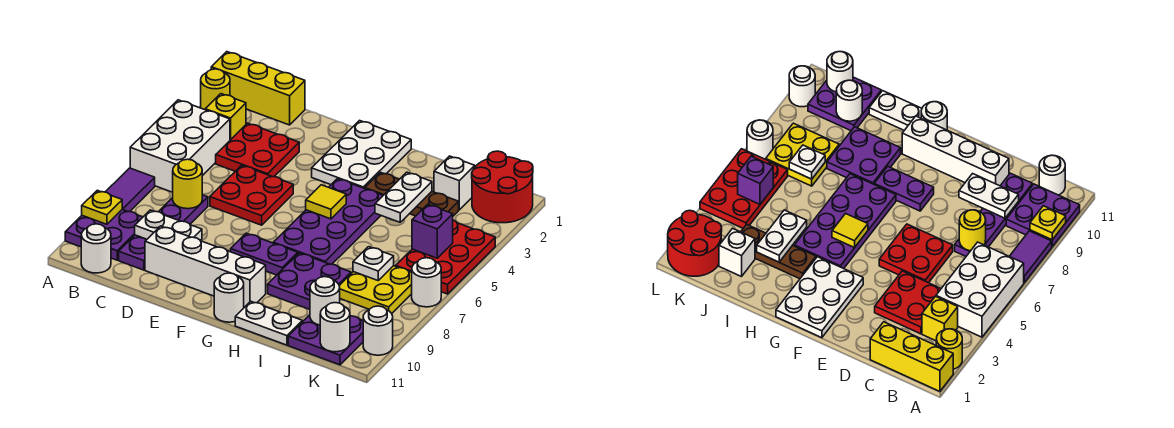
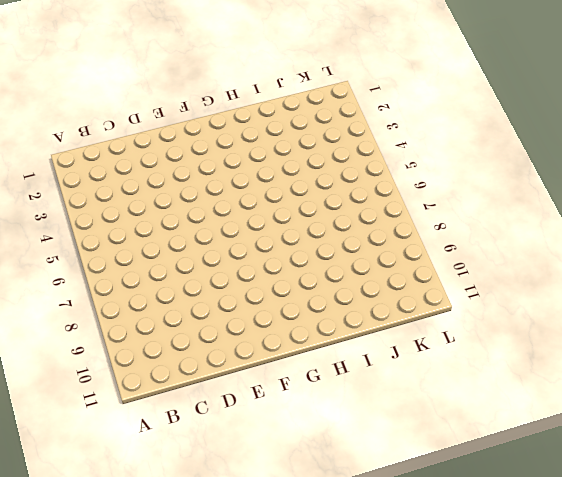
none -> yellow brick A1:C1 level 1
none -> yellow round brick A2 level 1
none -> white brick A4:B6 level 1
none -> purple tile A7:A8 level 1

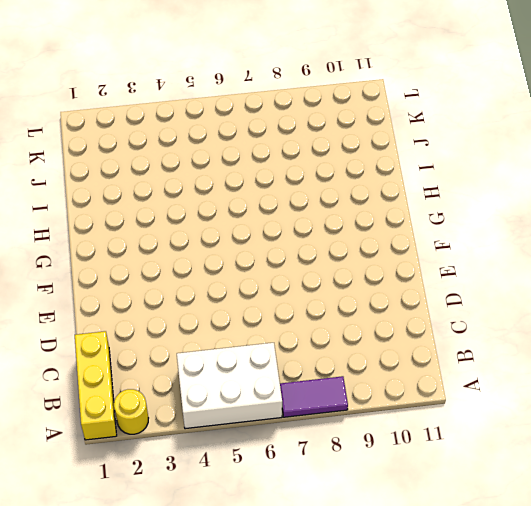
none -> purple plate A9:B10 level 1
none -> yellow brick B3 level 1
none -> white round brick B11 level 1
none -> red plate C3:D4 level 1

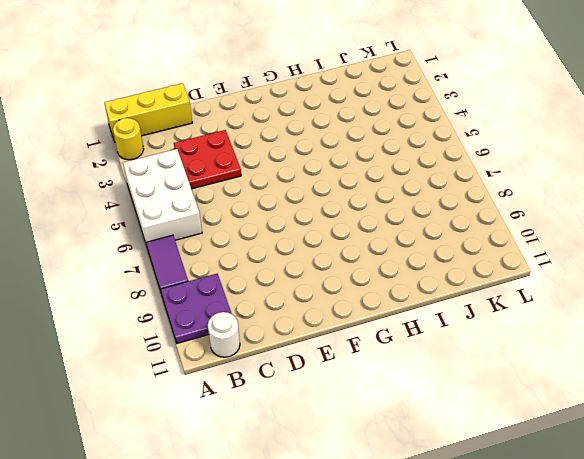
none -> yellow brick B3 level 1
none -> purple plate C7:C10 level 1
none -> red plate D5:E6 level 1
none -> white brick D10:G10 level 1

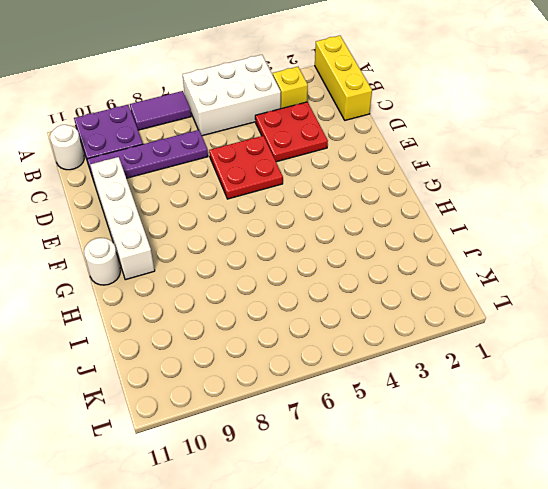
none -> yellow round brick A2 level 1
none -> white plate F1:G3 level 1
none -> purple plate F8:G8 level 1
none -> purple plate G4:H7 level 1

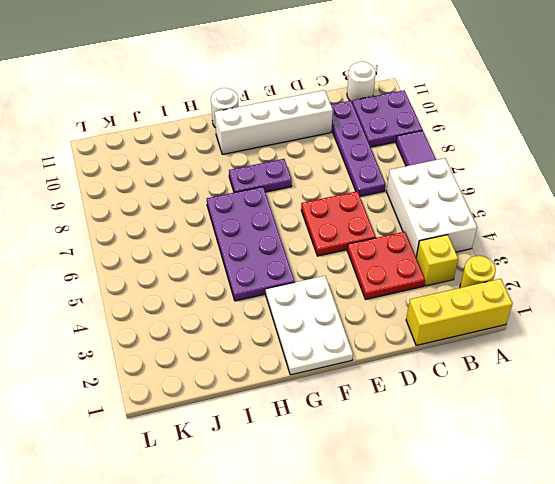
none -> brown plate H3:J3 level 1
none -> purple plate H8:I9 level 1
none -> white plate H11:I11 level 1
none -> white brick J2 level 1

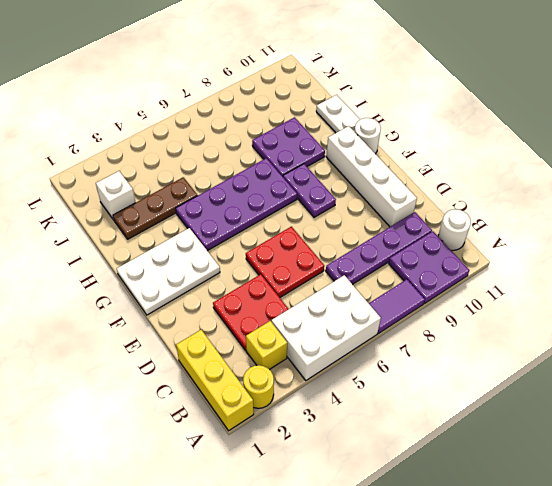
brown plate I2:I4 level 1 -> brown plate H3:J3 level 1
none -> yellow plate J7:K8 level 1
none -> purple plate J10:K11 level 1
none -> red round brick K1:L2 level 1
none -> red plate K4:L6 level 1

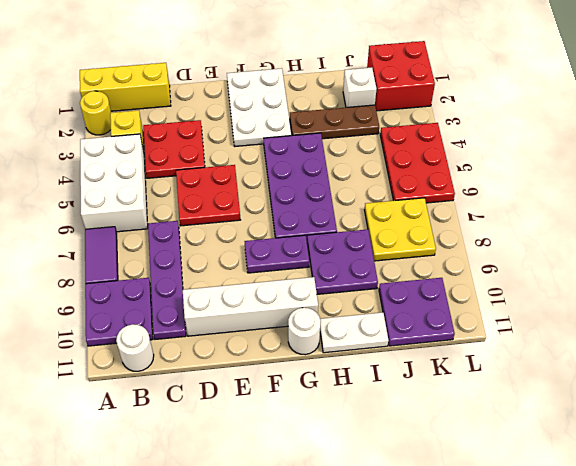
red brick K1:L2 level 1 -> red round brick K1:L2 level 1
none -> white round brick L7 level 1
none -> white round brick L10 level 1
none -> yellow plate A9 level 2
none -> yellow round brick C7 level 2

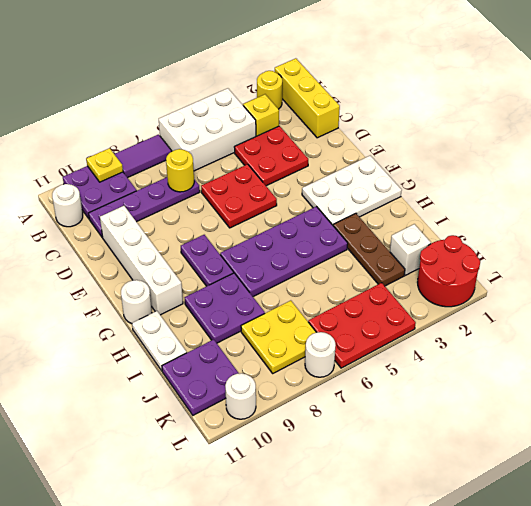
none -> white plate C9:D9 level 2
none -> yellow tile G5 level 2
none -> white plate I3:I4 level 2
none -> white plate J7 level 2

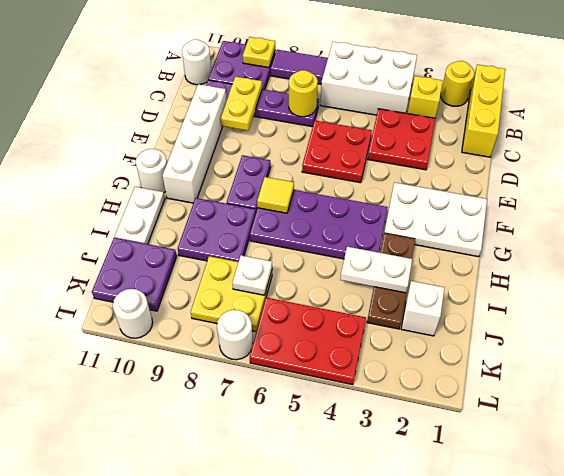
yellow plate C9:D9 level 2 -> white plate C9:D9 level 2
yellow tile G7 level 2 -> yellow tile G5 level 2
none -> red round brick K1:L2 level 1
none -> white round brick J10 level 2
none -> purple brick K5 level 2
none -> white round brick K11 level 2

